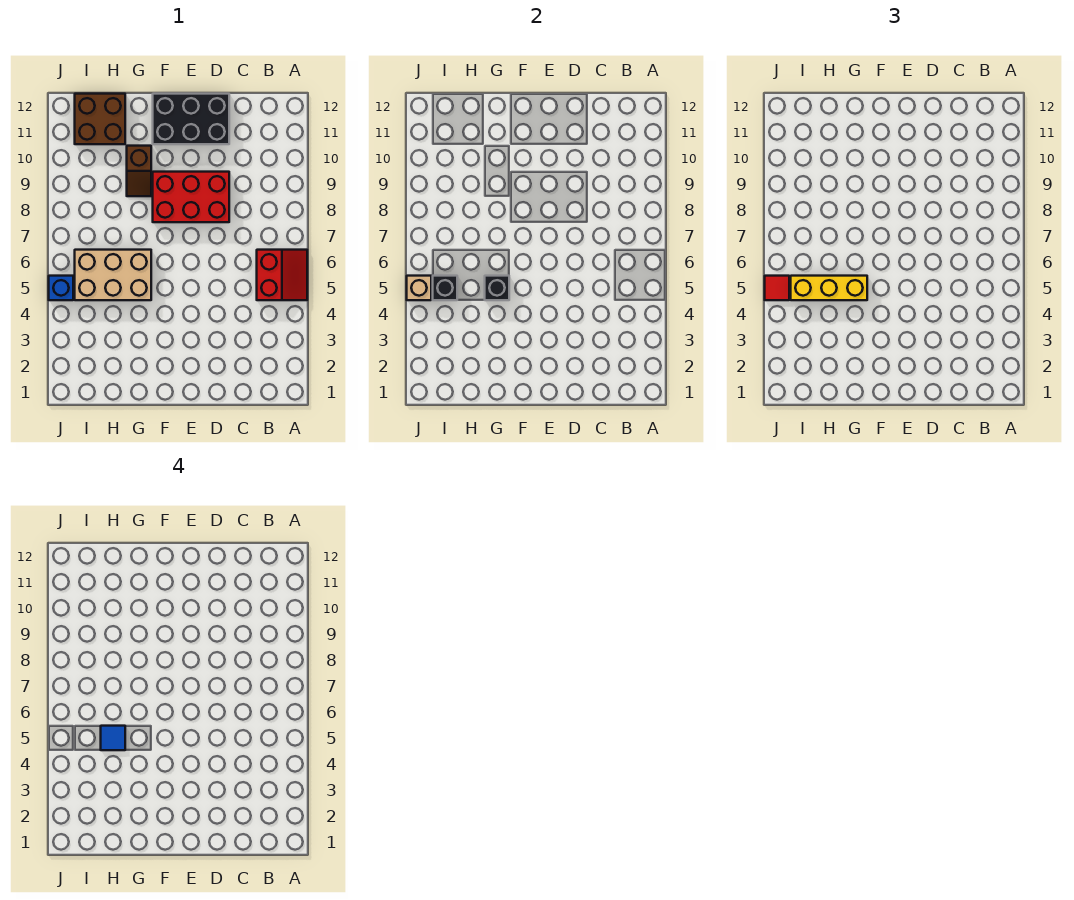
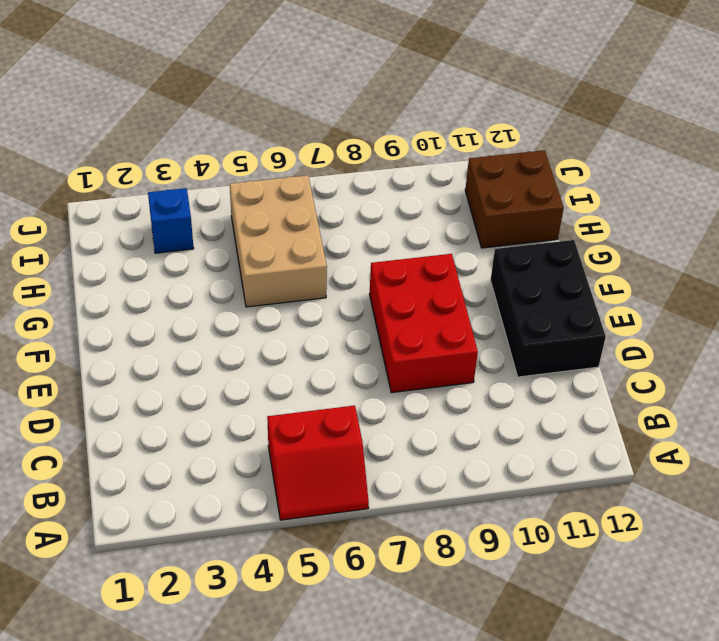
blue brick I3 level 1 -> blue brick J5 level 1
none -> brown slope G9:G10 level 1 top 10
none -> black brick G5 level 2
none -> black brick I5 level 2

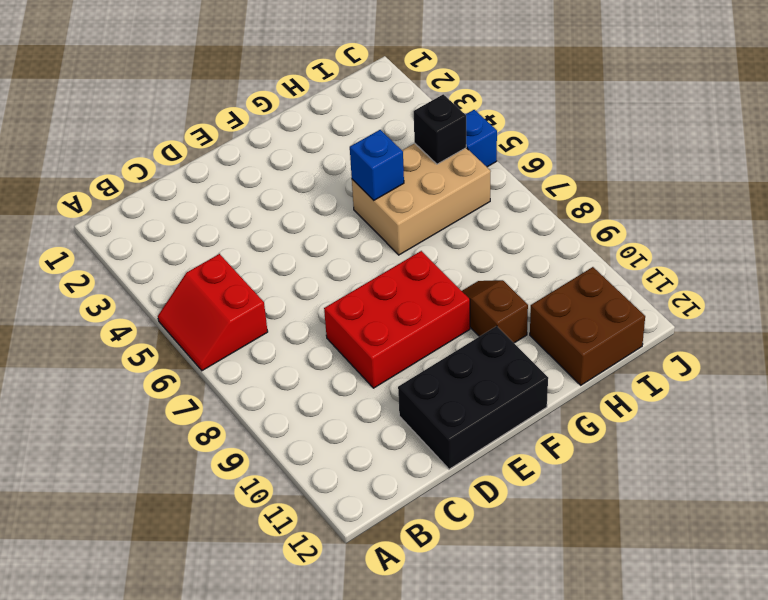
blue brick G5 level 2 -> black brick G5 level 2
none -> tan brick J5 level 2
none -> yellow brick G5:I5 level 3
none -> red tile J5 level 3

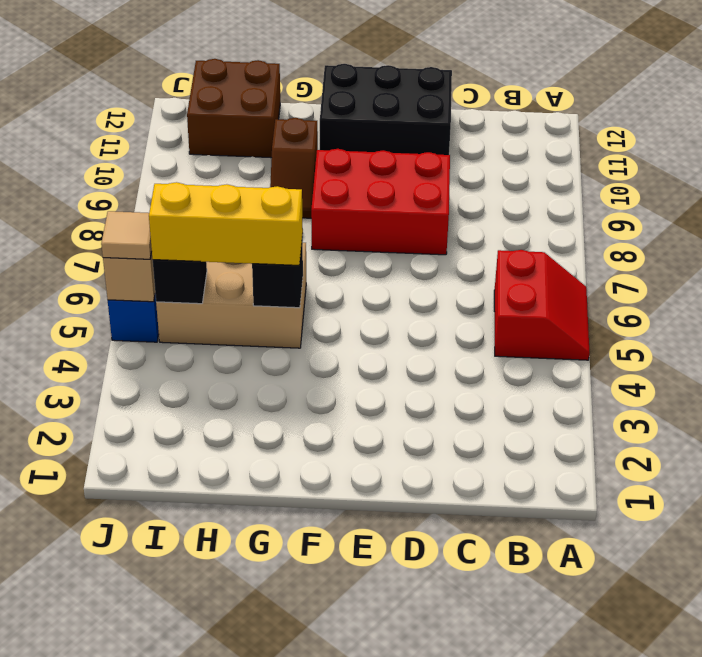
tan tile J5 level 3 -> red tile J5 level 3
none -> blue tile H5 level 4

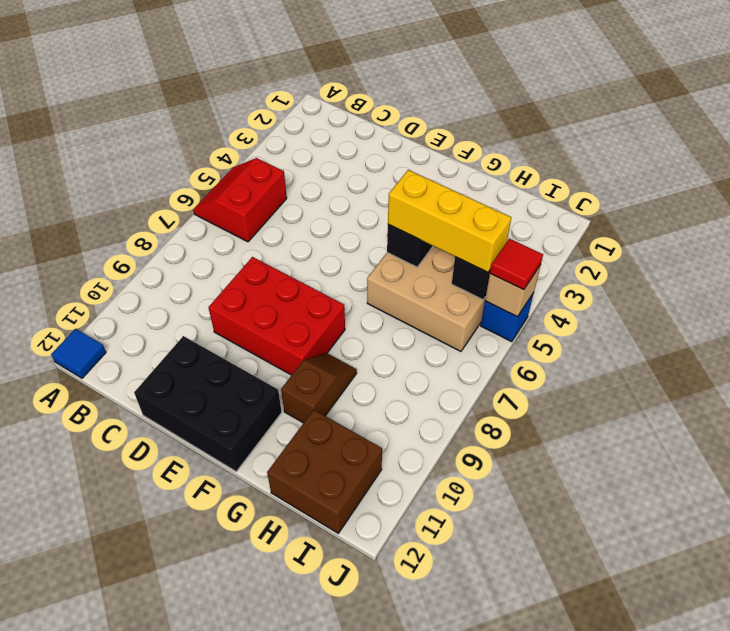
blue tile A12 level 1 -> blue tile H5 level 4

